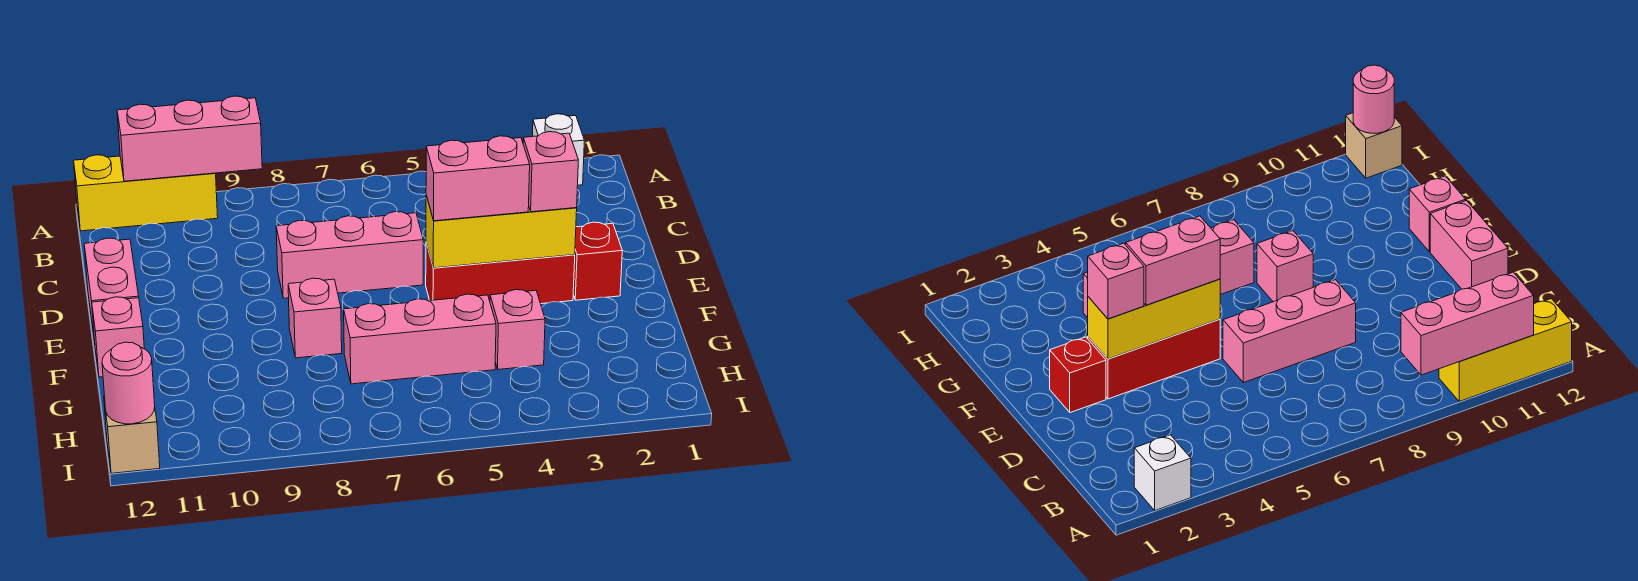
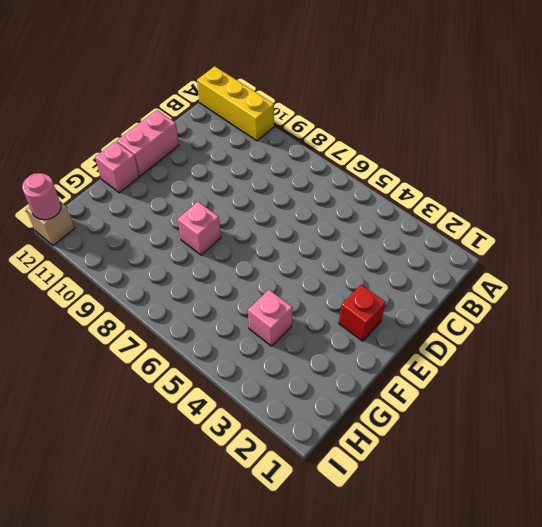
none -> white brick A2 level 1
none -> pink brick D6:D8 level 1
none -> red brick E3:E5 level 1

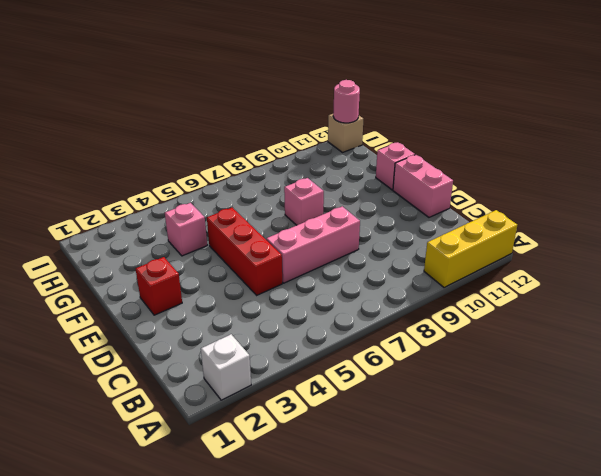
red brick D5:F5 level 1 -> red brick E3:E5 level 1
none -> pink brick G5:G7 level 1
none -> pink brick A9:A11 level 2
none -> yellow brick E3:E5 level 2

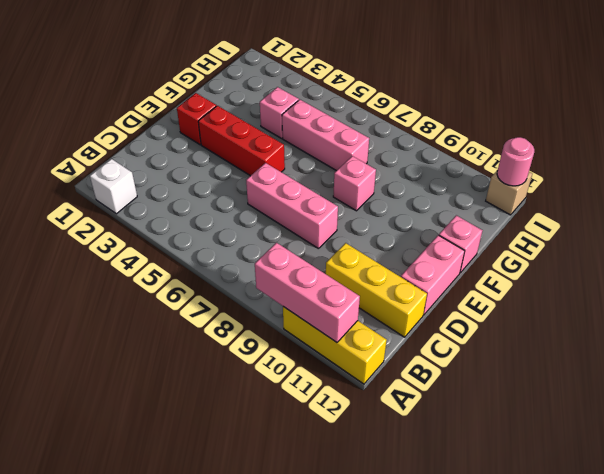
yellow brick C10:C12 level 1 -> yellow brick E3:E5 level 2
none -> pink brick E3 level 3
none -> pink brick E4:E5 level 3

